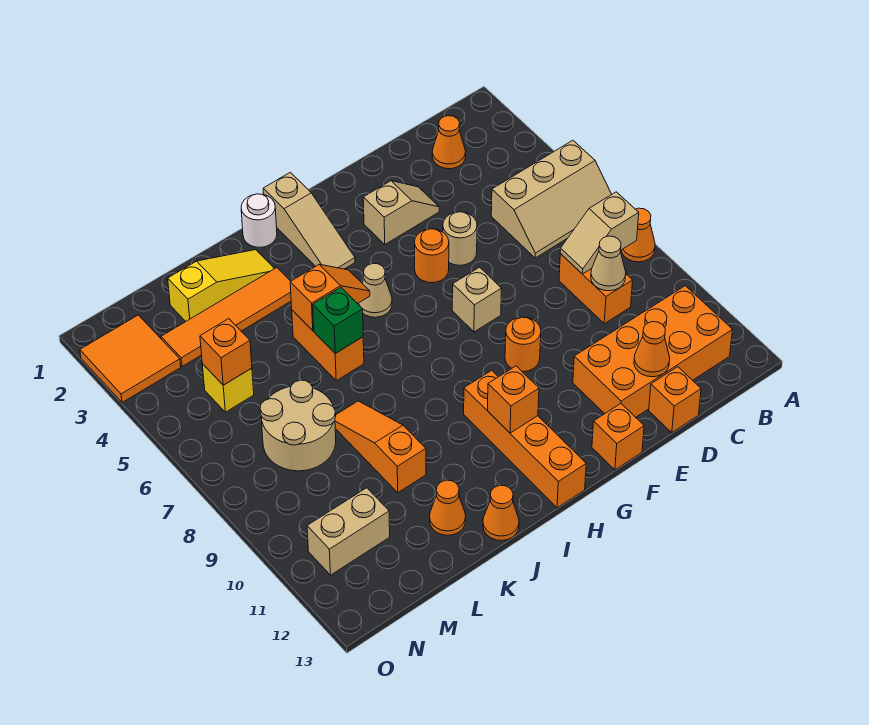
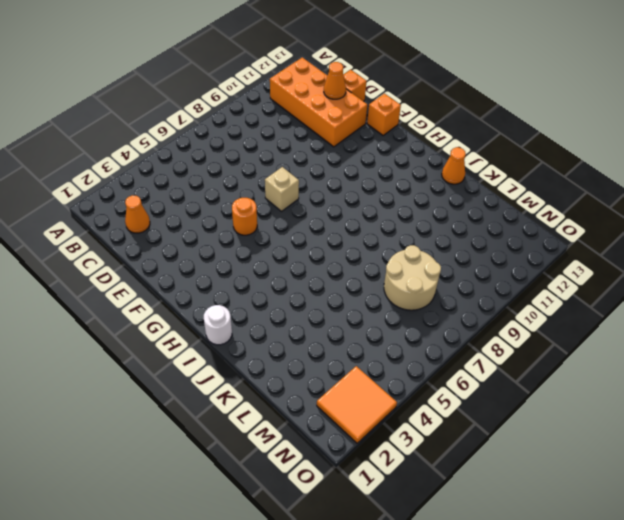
none -> tan slope A5:C6 level 1 top 5
none -> orange cone A8 level 1
none -> orange brick C8:C9 level 1
none -> tan slope E3:F3 level 1 top F

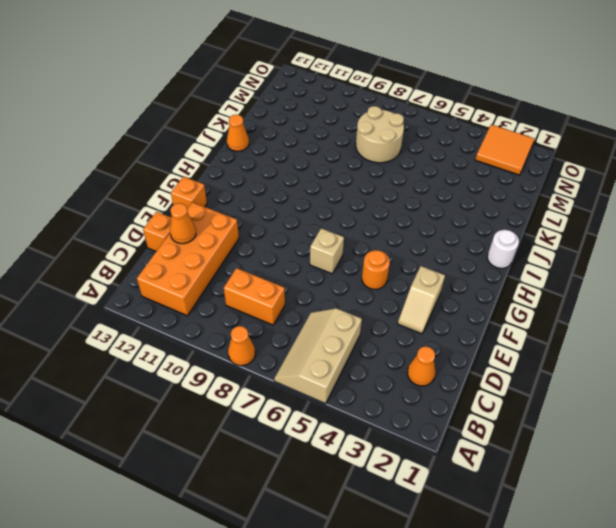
none -> tan round brick E5 level 1
none -> orange round brick F9 level 1
none -> tan slope H1:H3 level 1 top 1
none -> tan cone H5 level 1

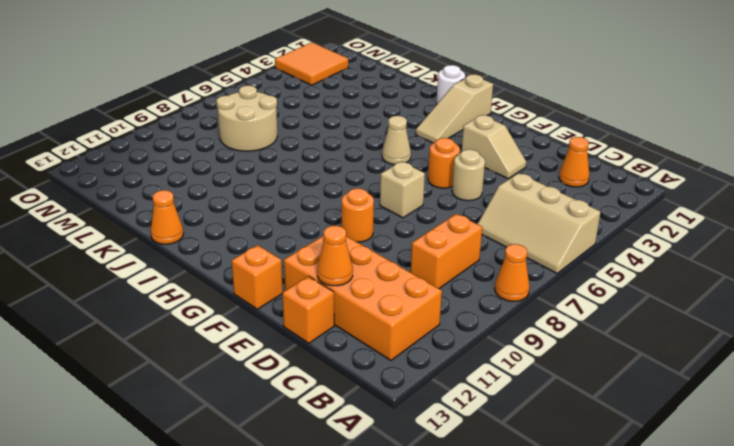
none -> orange brick H10:H13 level 1
none -> yellow slope J2:L2 level 1 top L
none -> orange tile J3:M3 level 1
none -> orange brick J5:J6 level 1

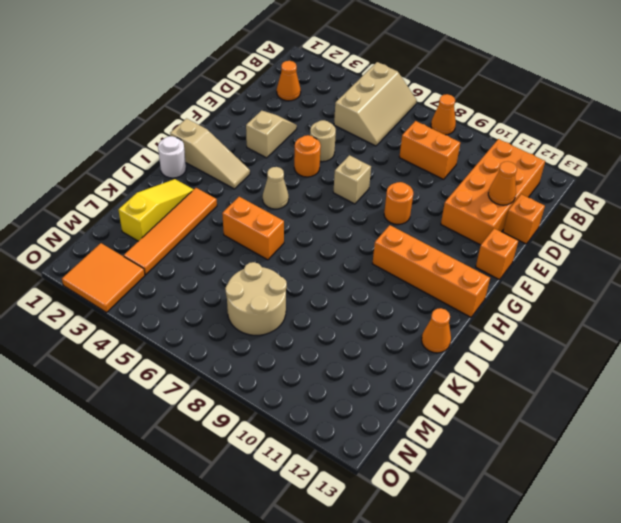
none -> orange slope K8:K10 level 1 top 10
none -> orange cone K12 level 1
none -> yellow brick M5 level 1
none -> tan brick M11:N11 level 1

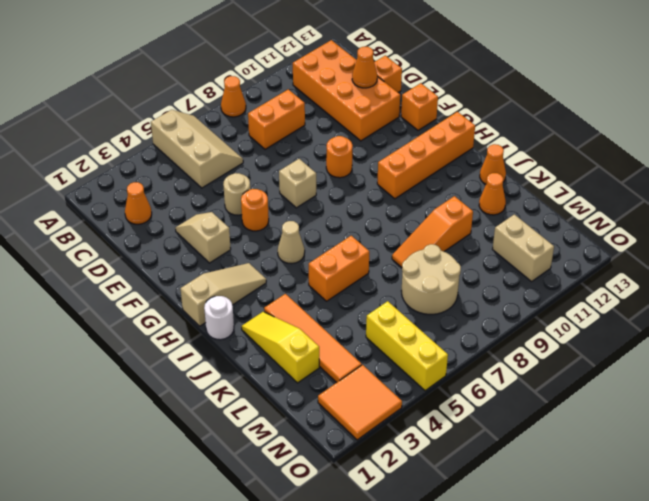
yellow brick M5:O5 level 1 -> yellow brick M5 level 1
none -> tan slope B8:C8 level 2 top B
none -> tan cone C9 level 2
none -> orange brick H11 level 2
none -> orange slope I5:J5 level 2 top J

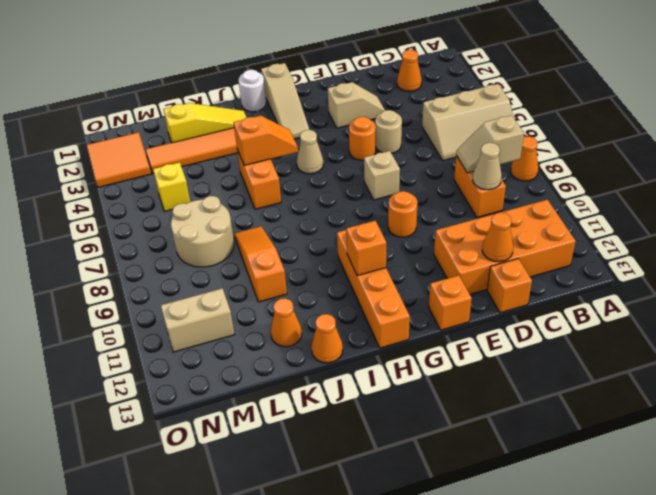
none -> green brick J6 level 2
none -> orange brick M5 level 2

